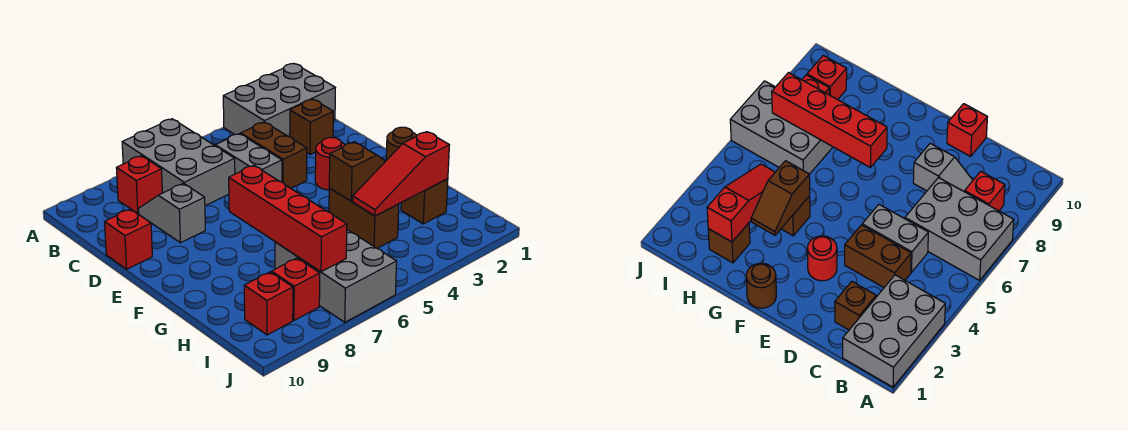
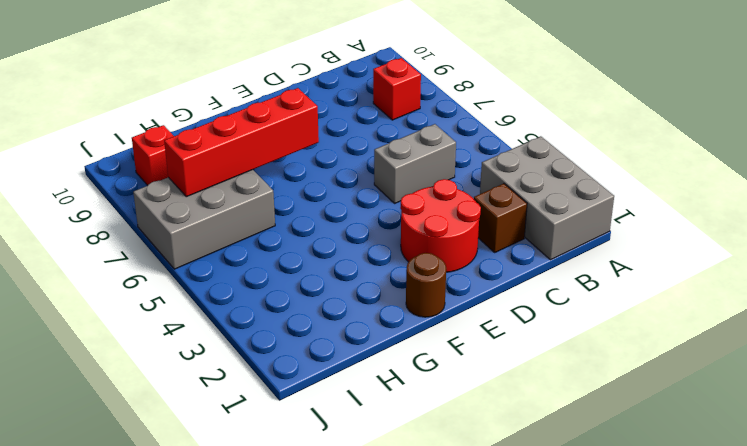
red round brick D2:E3 level 1 -> red round brick E3 level 1
none -> grey brick A6:C7 level 1
none -> brown brick C4:D4 level 1
none -> grey slope C8:D8 level 1 top D

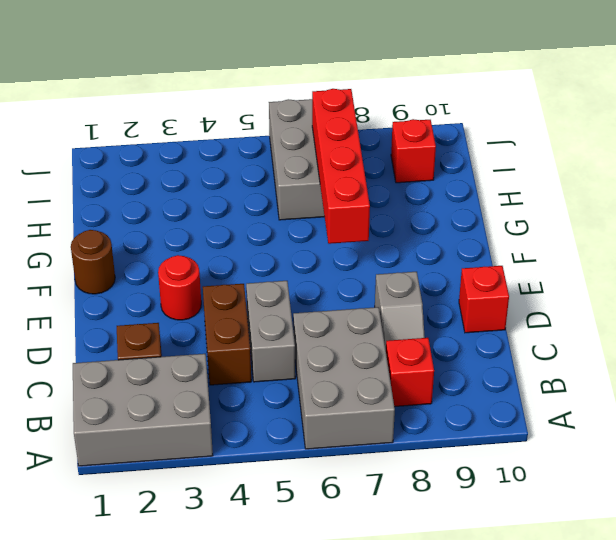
none -> brown brick G4:H4 level 1
none -> brown brick H2 level 1
none -> red brick I8 level 1

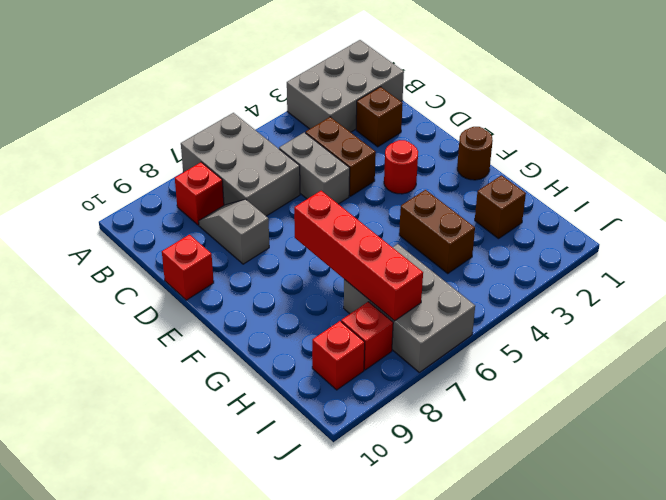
none -> brown slope G3:G4 level 2 top 4
none -> red slope H2:H4 level 2 top 2

